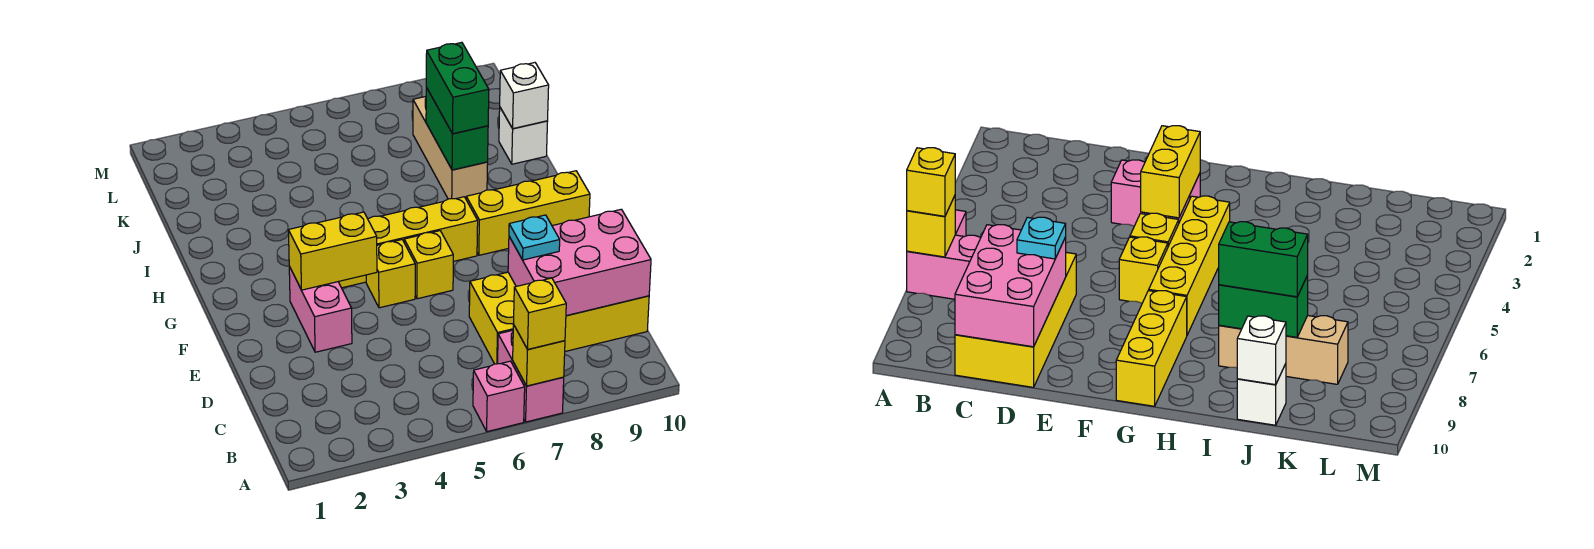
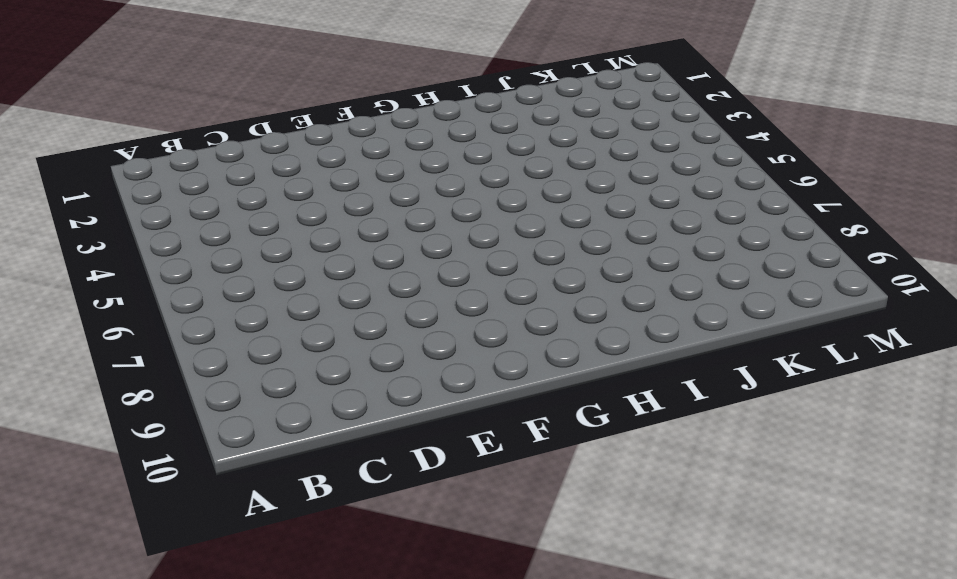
none -> pink brick A6 level 1
none -> pink brick A7:B7 level 1
none -> yellow brick C7:D10 level 1

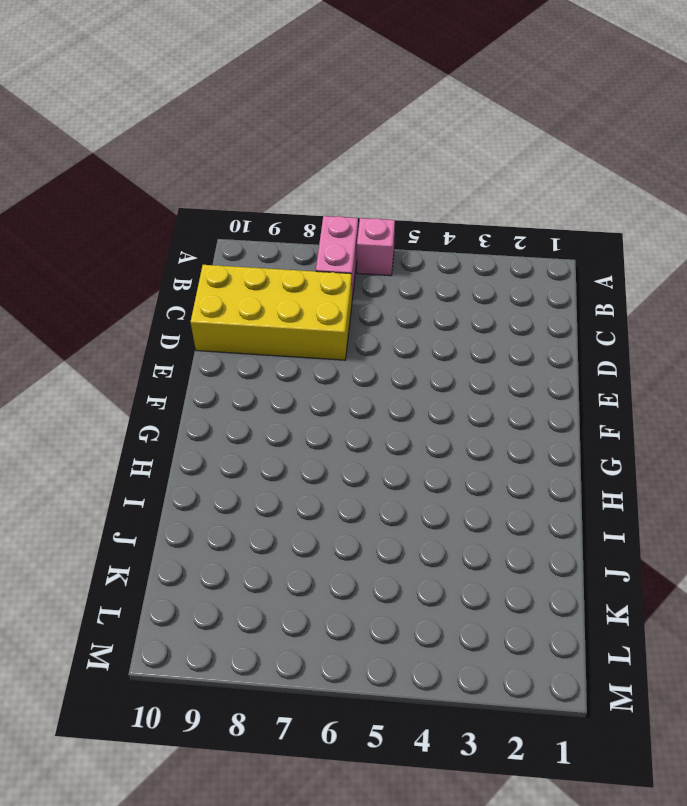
none -> pink brick E3:F3 level 1
none -> yellow brick F5 level 1
none -> yellow brick F6 level 1

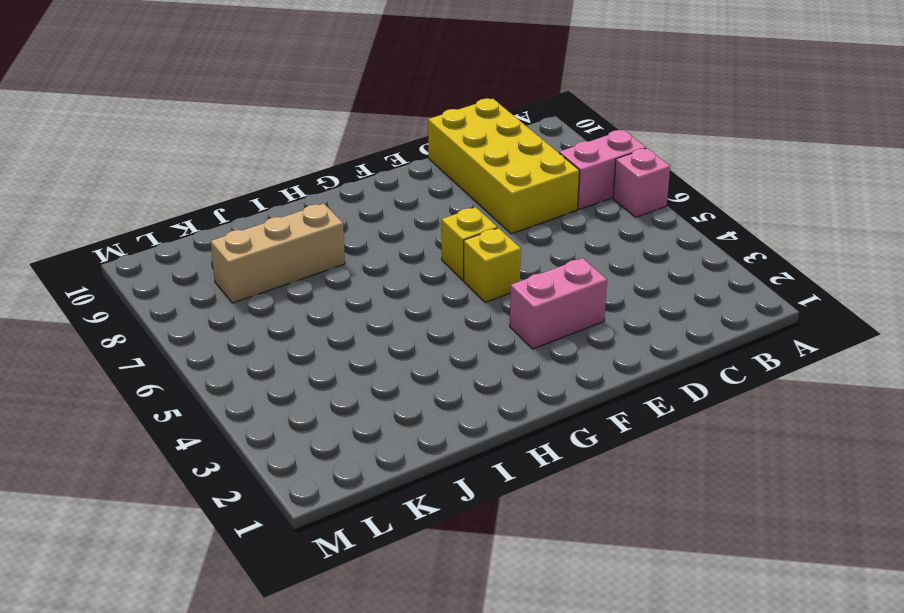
none -> yellow brick G4:G7 level 1
none -> yellow brick G8:G10 level 1
none -> white brick J10 level 1

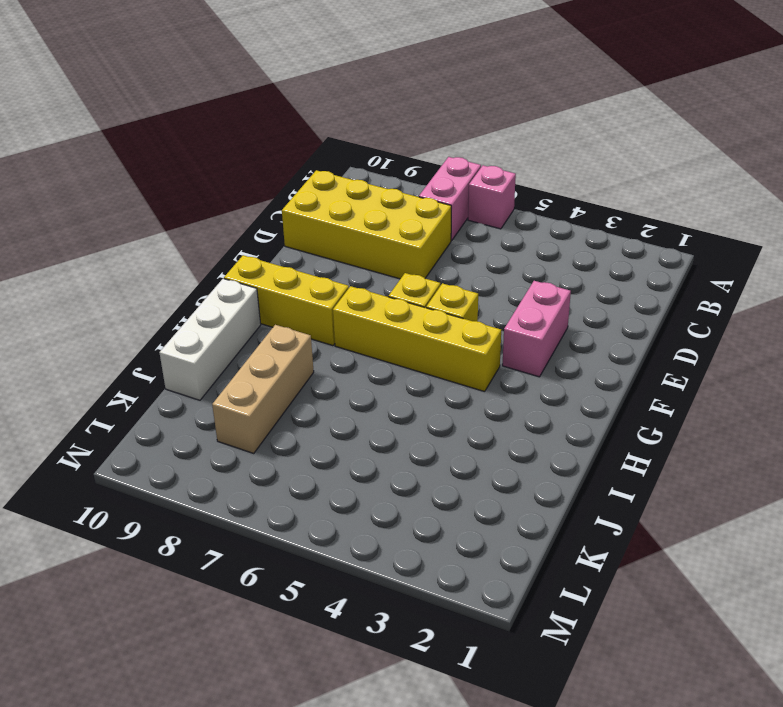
white brick H10:J10 level 1 -> white brick J10 level 1
none -> yellow brick A7 level 2
none -> pink brick C8:D10 level 2
none -> yellow brick F3:F4 level 2

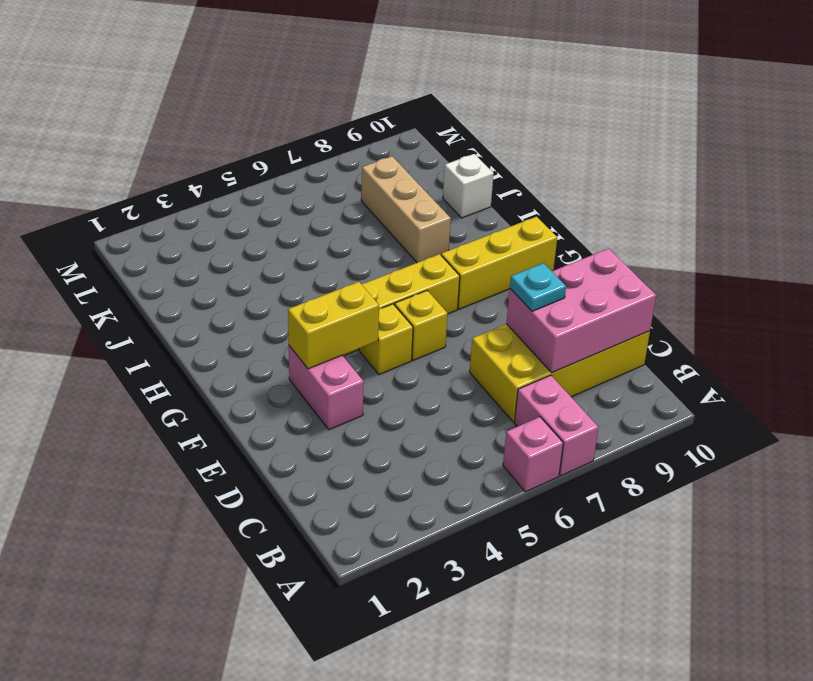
none -> yellow brick A7 level 2
none -> green brick I8:J8 level 2
none -> white brick J10 level 2

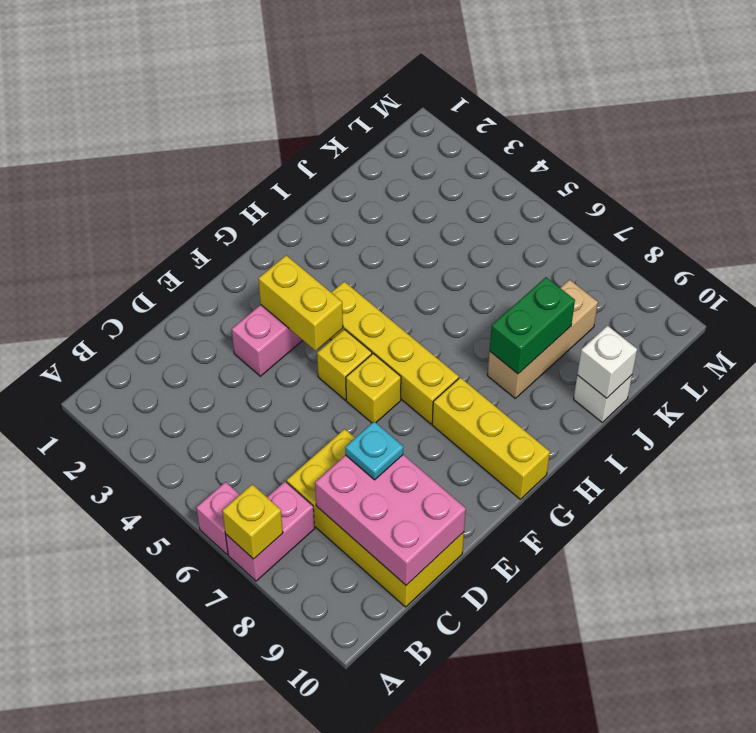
none -> yellow brick A7 level 3
none -> green brick I8:J8 level 3

